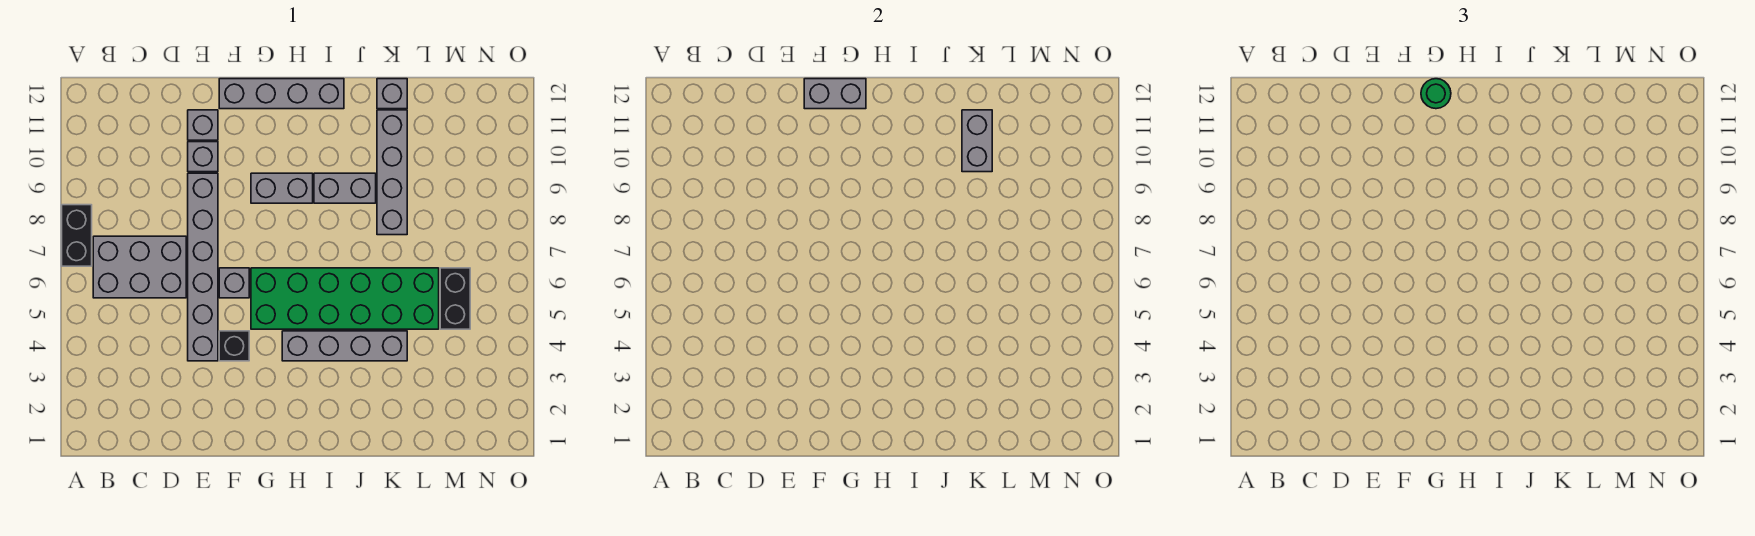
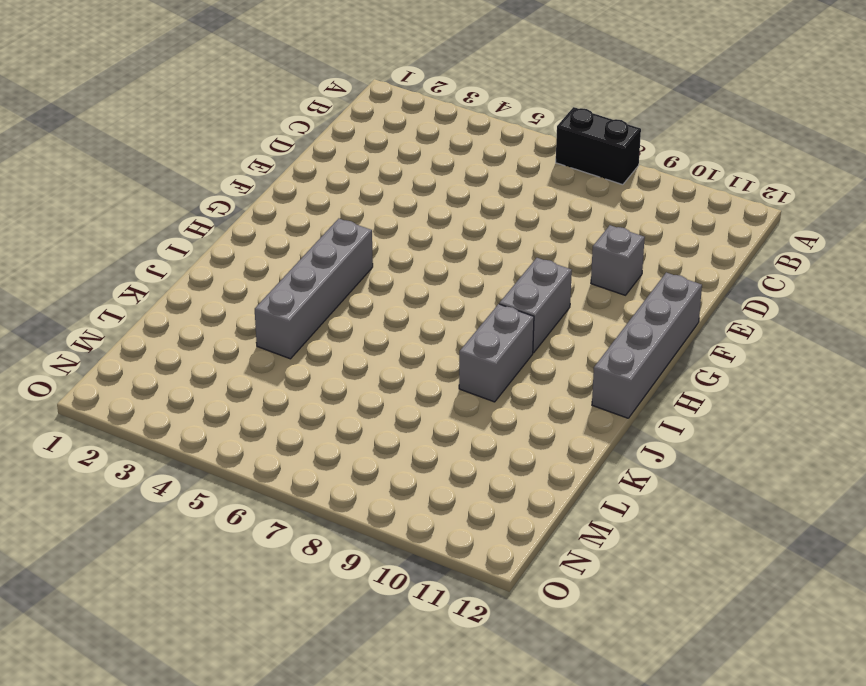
none -> grey brick B6:D7 level 1
none -> grey brick E4:E9 level 1
none -> grey brick E11 level 1

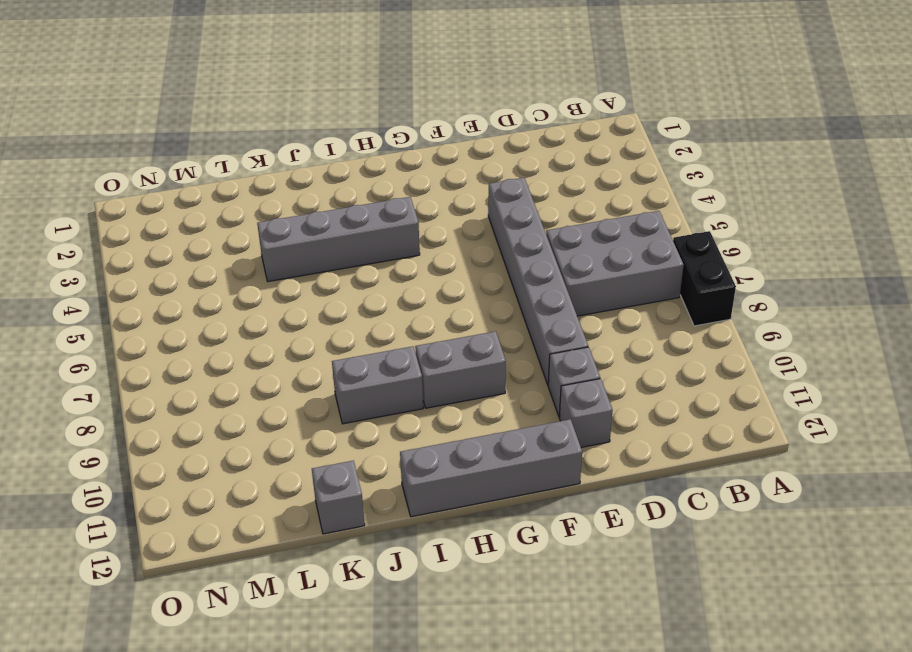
none -> black brick F4 level 1
none -> grey brick F6 level 1
none -> green brick G5:L6 level 1

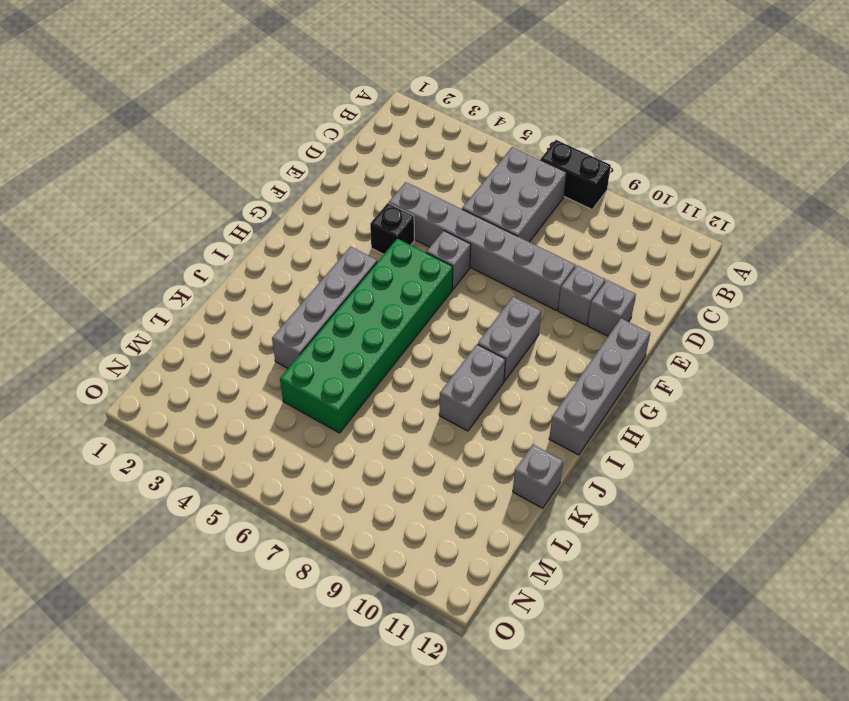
none -> grey brick K8:K11 level 1
none -> black brick M5:M6 level 1
none -> grey brick F12:G12 level 2

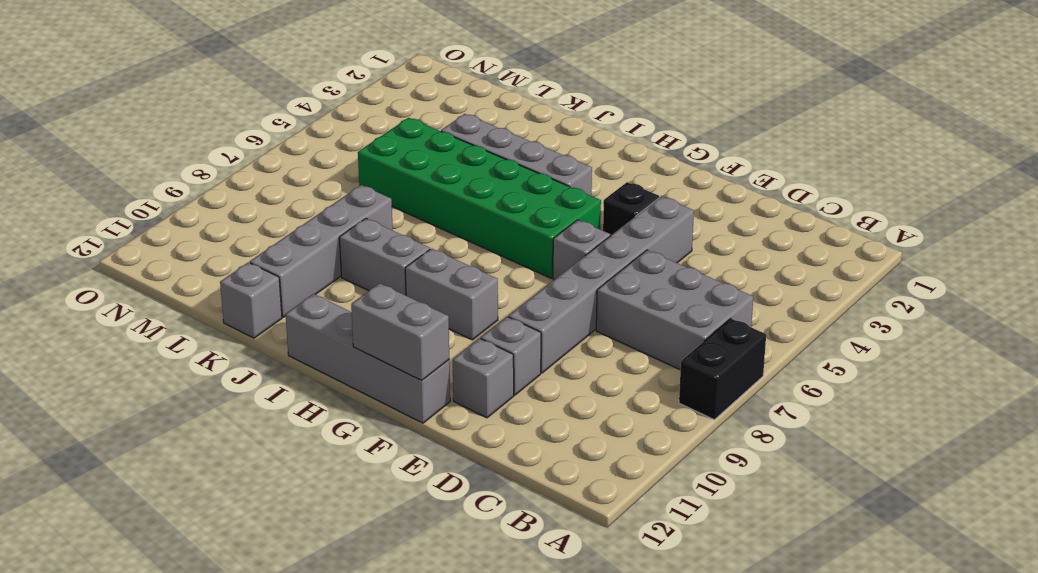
none -> black brick M5:M6 level 1
none -> grey brick K10:K11 level 2
none -> green round brick G12 level 3

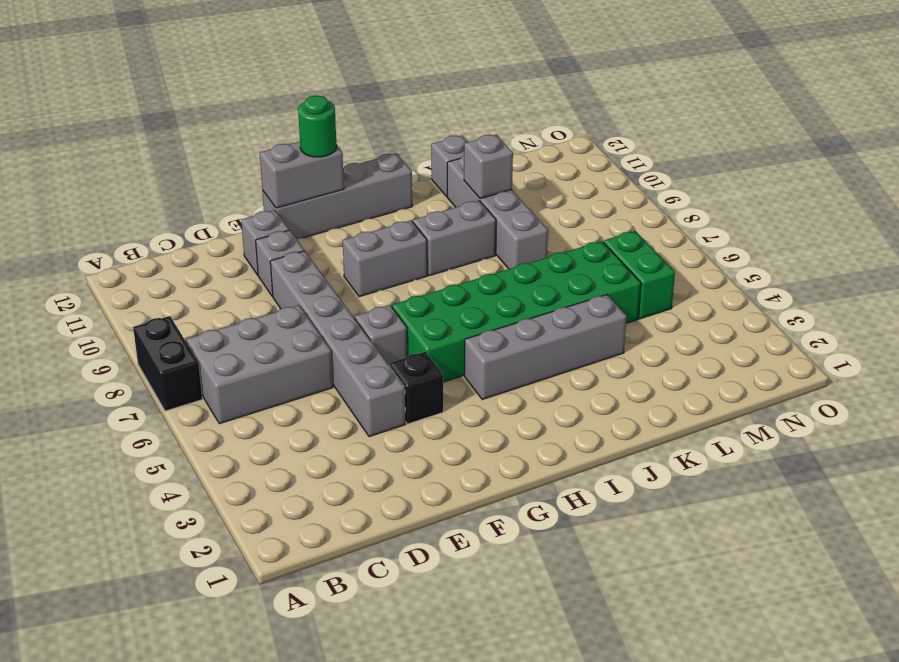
grey brick K10 level 2 -> grey brick K10:K11 level 2
green brick M5:M6 level 1 -> black brick M5:M6 level 1

